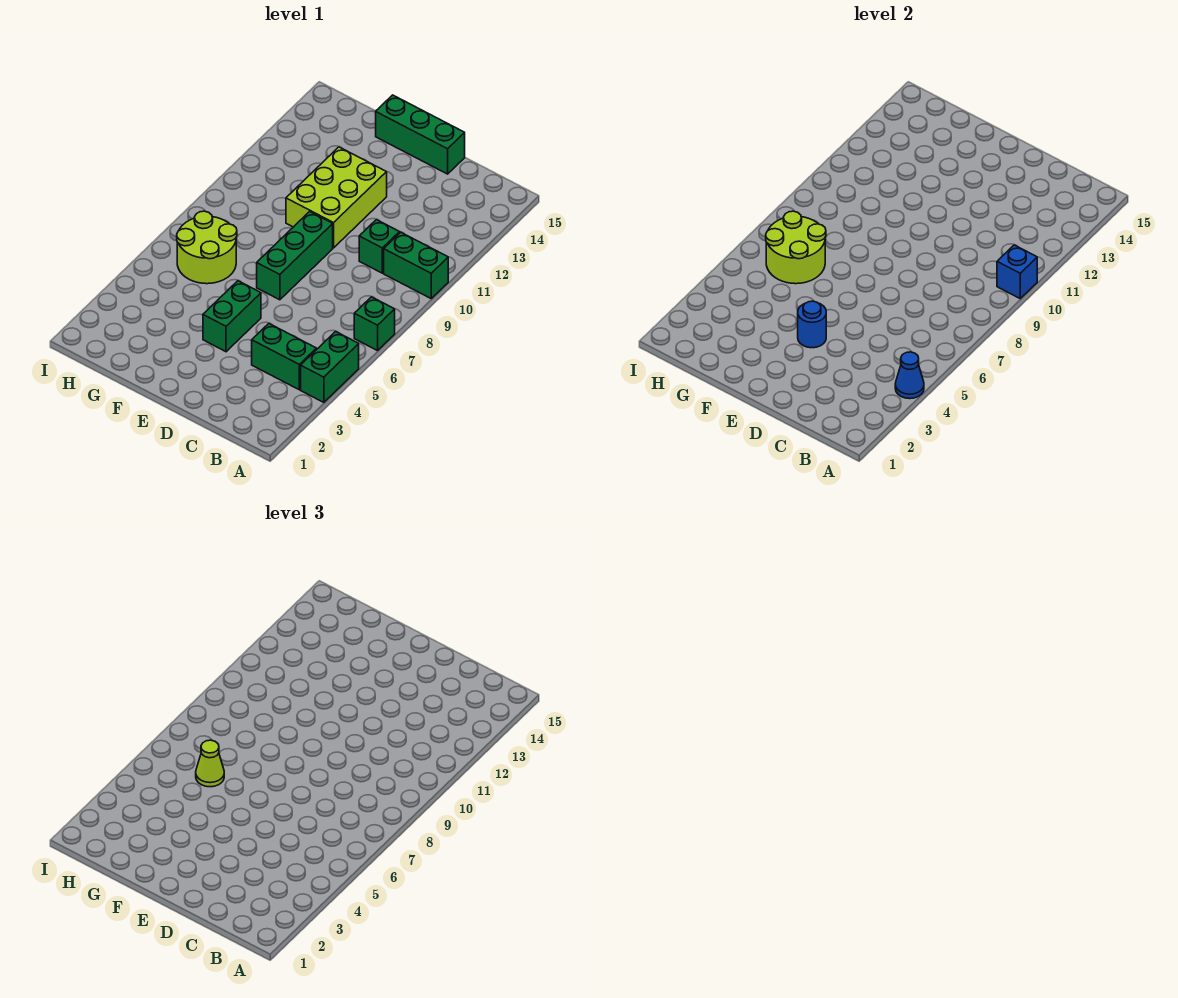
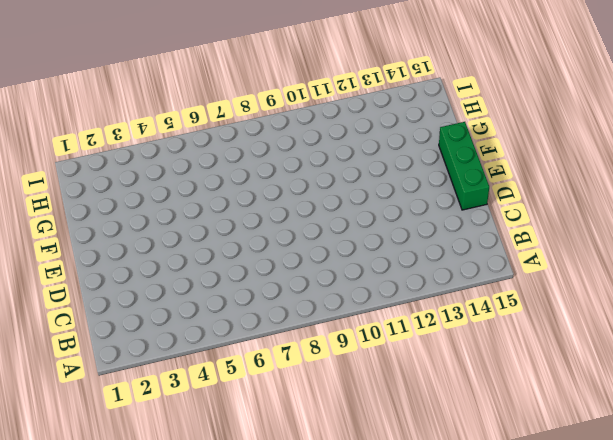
none -> green brick A4:A5 level 1
none -> green brick A7 level 1
none -> green brick A10:B10 level 1

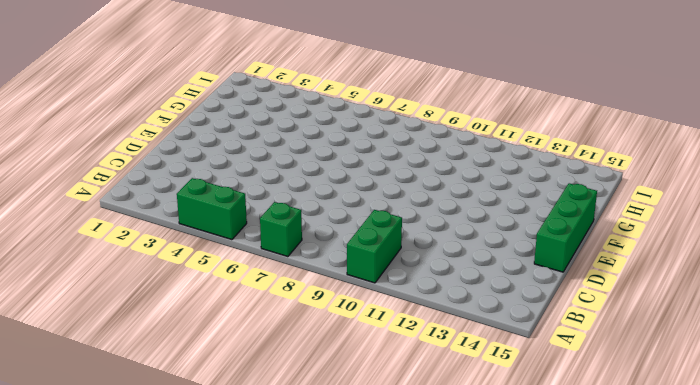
none -> green brick B4:C4 level 1
none -> green brick C10 level 1
none -> green brick E4:E5 level 1

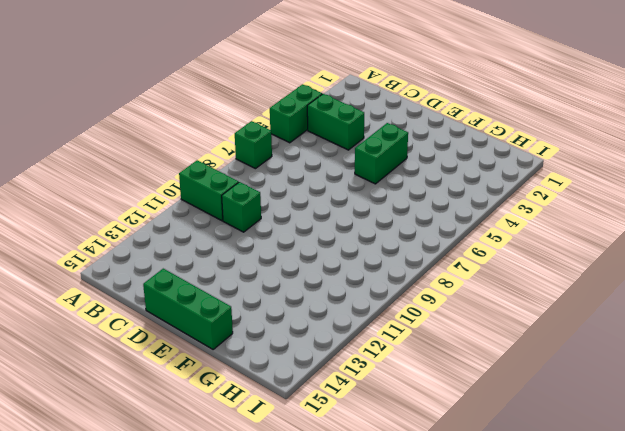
none -> green brick E7:E9 level 1
none -> lime brick E10:F12 level 1
none -> lime round brick G6:H7 level 1

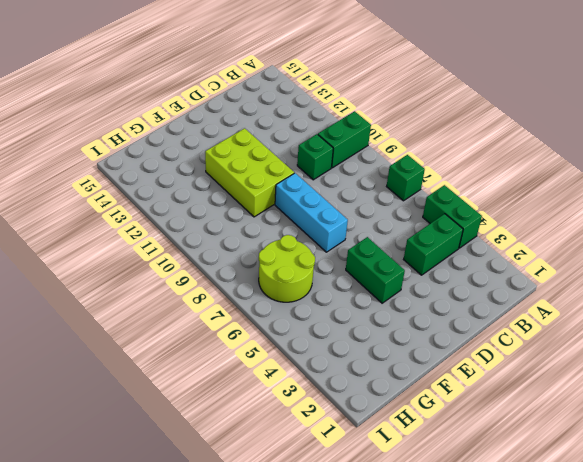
cyan brick E7:E9 level 1 -> green brick E7:E9 level 1
none -> green brick D15:F15 level 1
none -> blue cone A4 level 2
none -> blue brick A10 level 2

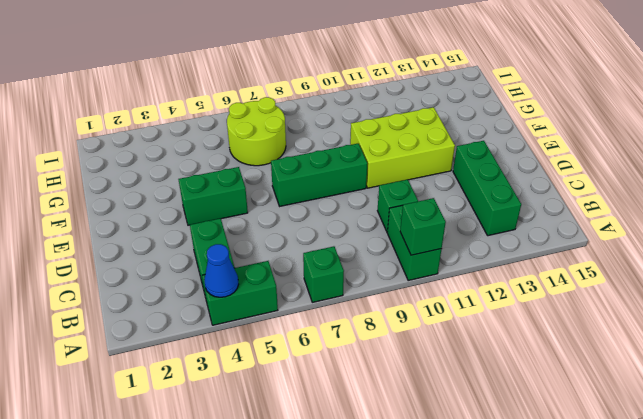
green brick A10 level 2 -> blue brick A10 level 2
green brick B13:D13 level 1 -> green brick D15:F15 level 1
none -> blue round brick E4 level 2
none -> lime round brick G6:H7 level 2
none -> lime cone G6 level 3

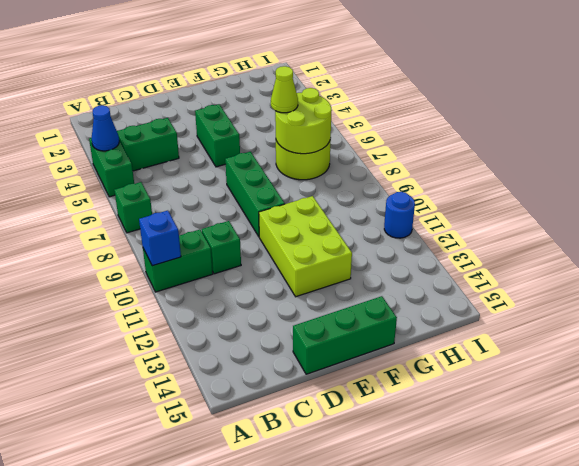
blue round brick I11 level 1 -> blue round brick E4 level 2

